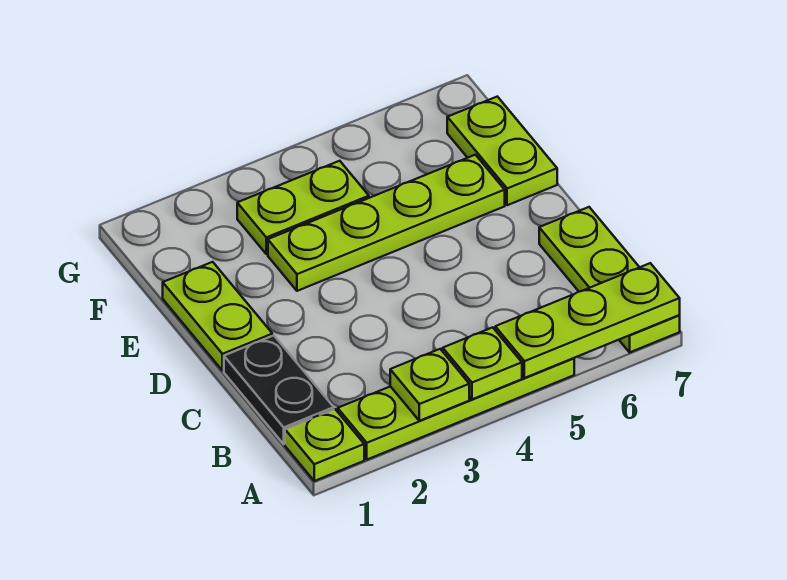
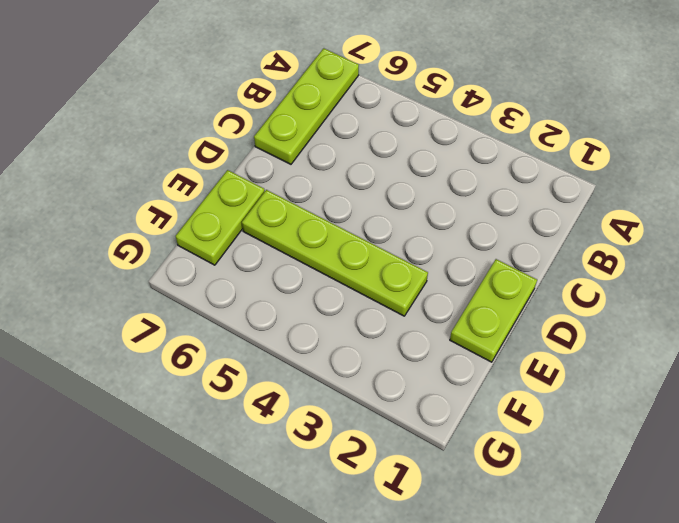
none -> lime plate A1 level 1
none -> lime plate A2:A5 level 1

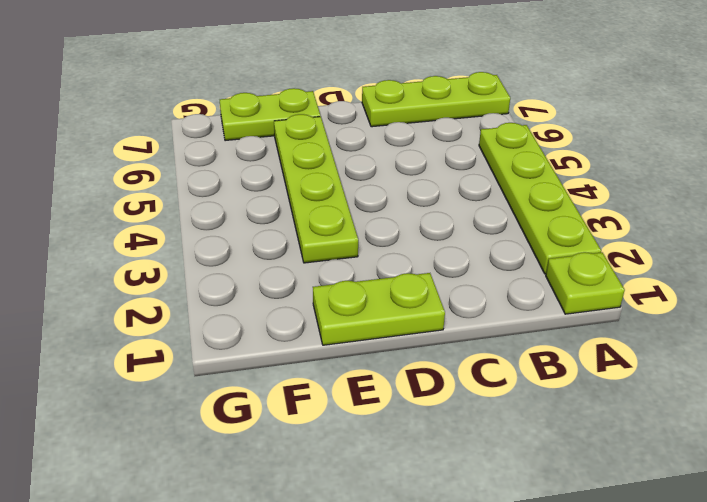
none -> black plate B1:C1 level 1
none -> lime plate F3:F4 level 1

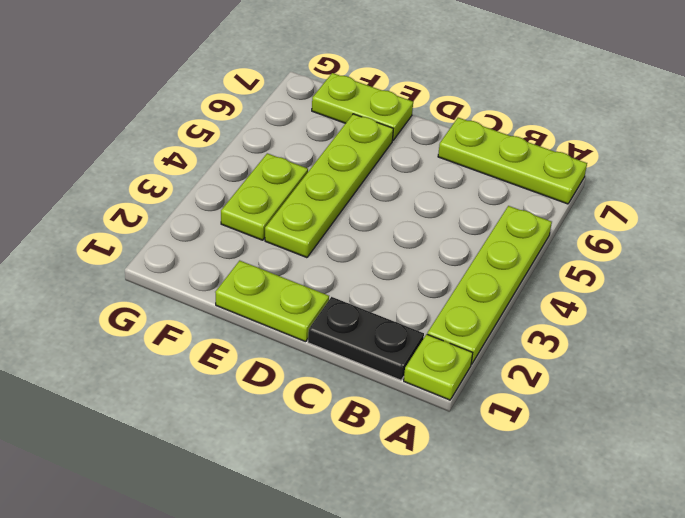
none -> lime plate A3 level 2
none -> lime plate A4 level 2

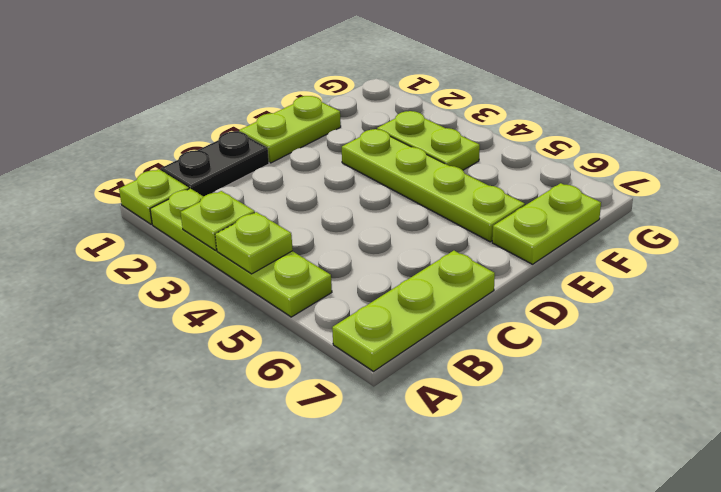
none -> lime plate A5:A7 level 2

